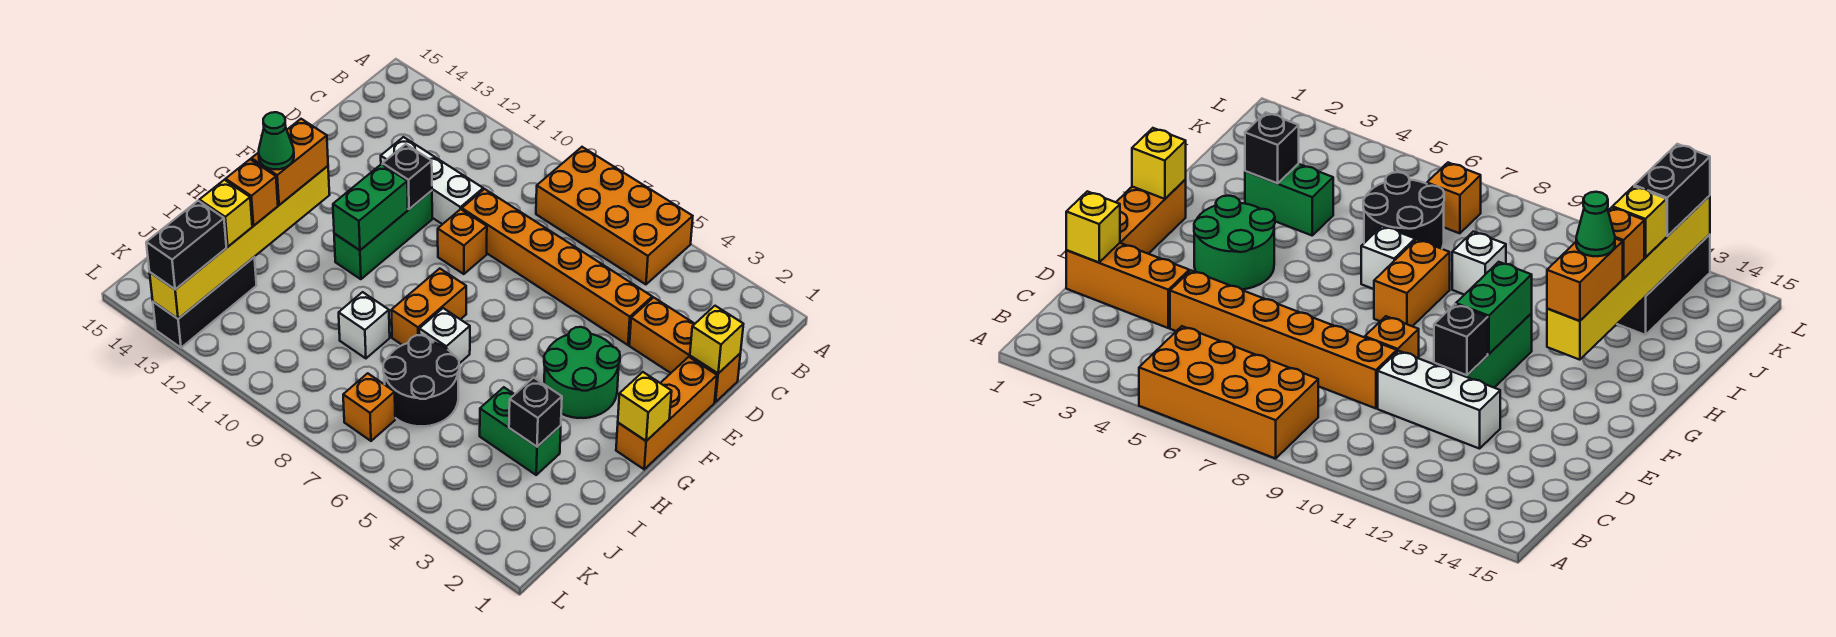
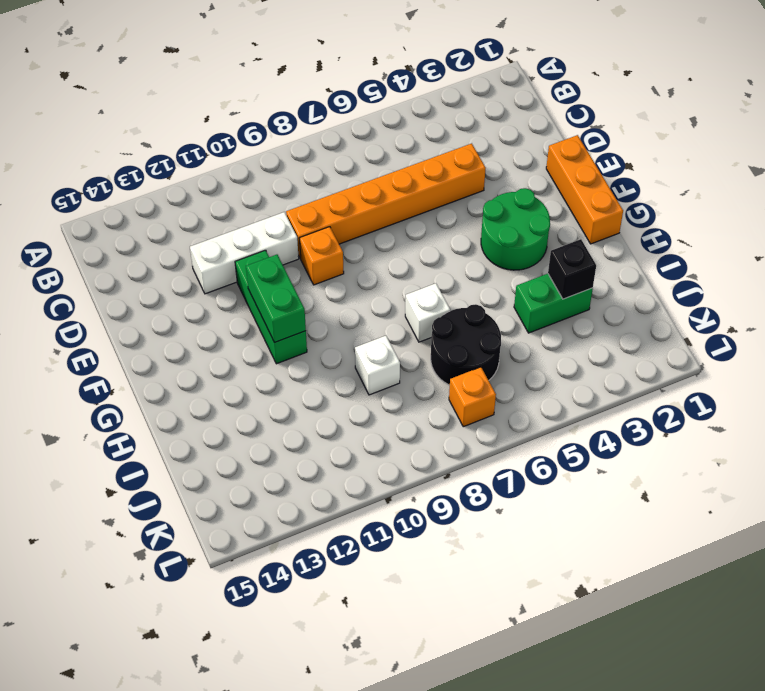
none -> orange brick A5:B8 level 1
none -> orange brick D1:D3 level 1
none -> orange brick G8:H8 level 1

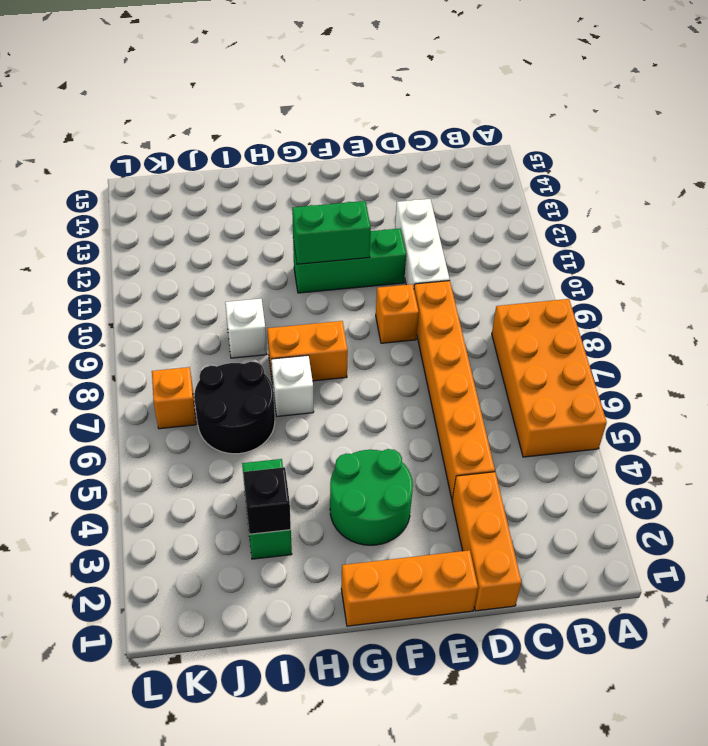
none -> black brick J13:L13 level 1
none -> yellow brick D1 level 2
none -> black brick E11 level 2

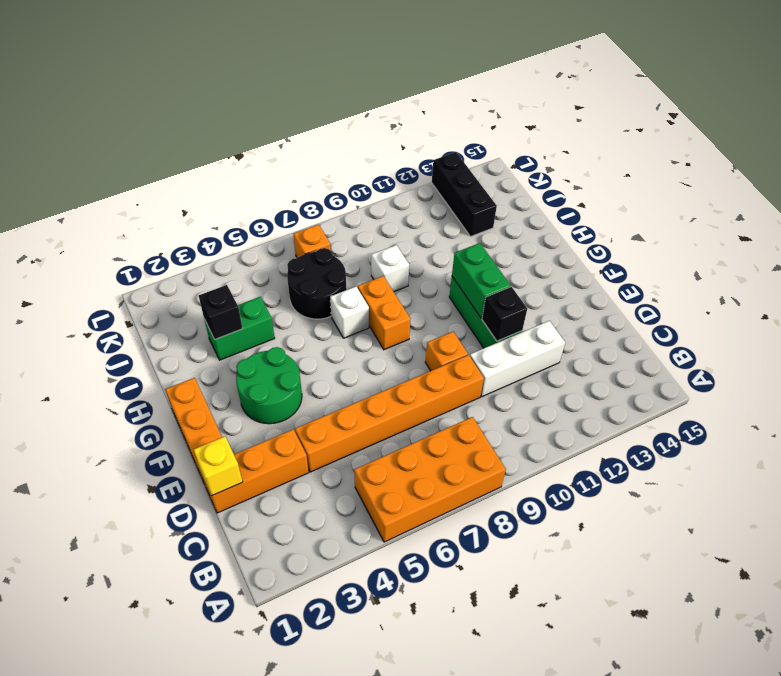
none -> yellow brick G1 level 2
none -> yellow brick G13:L13 level 2
none -> orange brick G13:H13 level 3

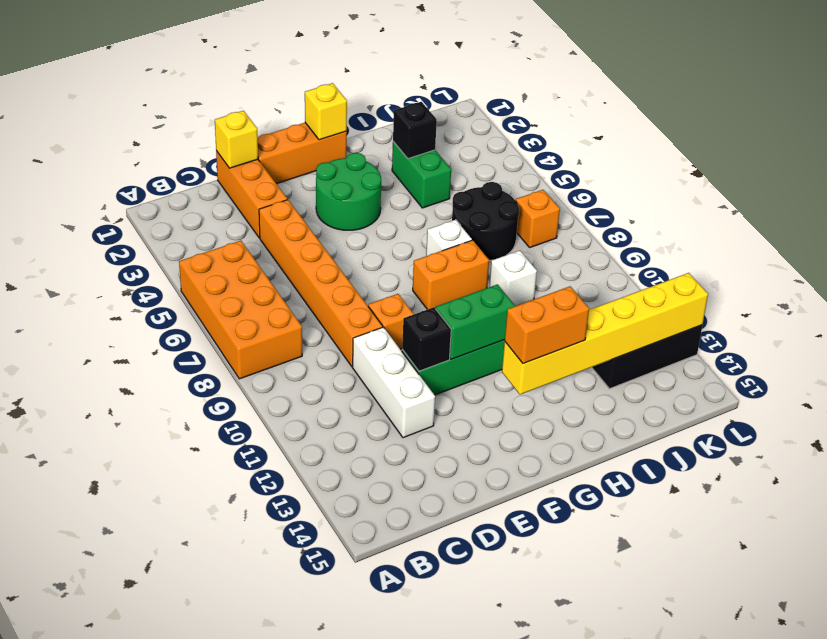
none -> orange brick I13 level 3
none -> yellow brick J13 level 3
none -> black brick K13:L13 level 3

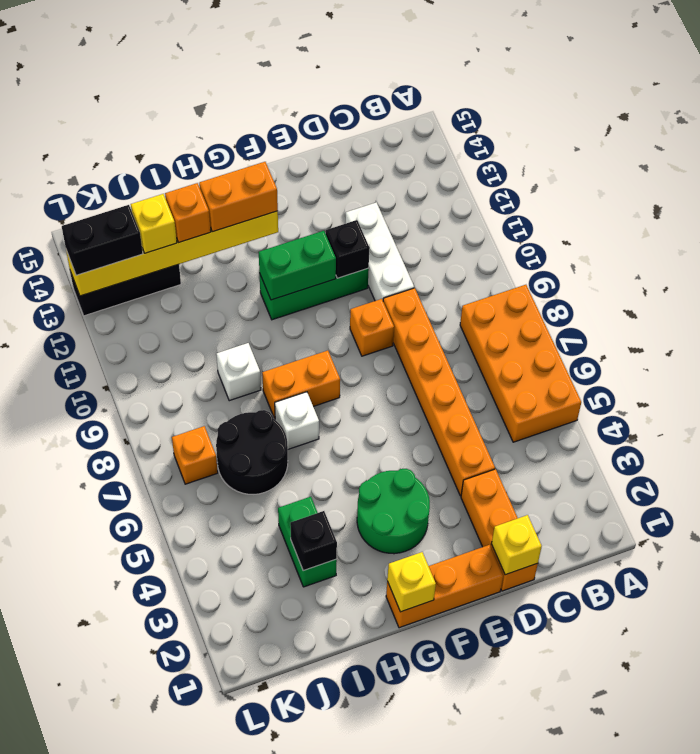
none -> green cone H13 level 4

